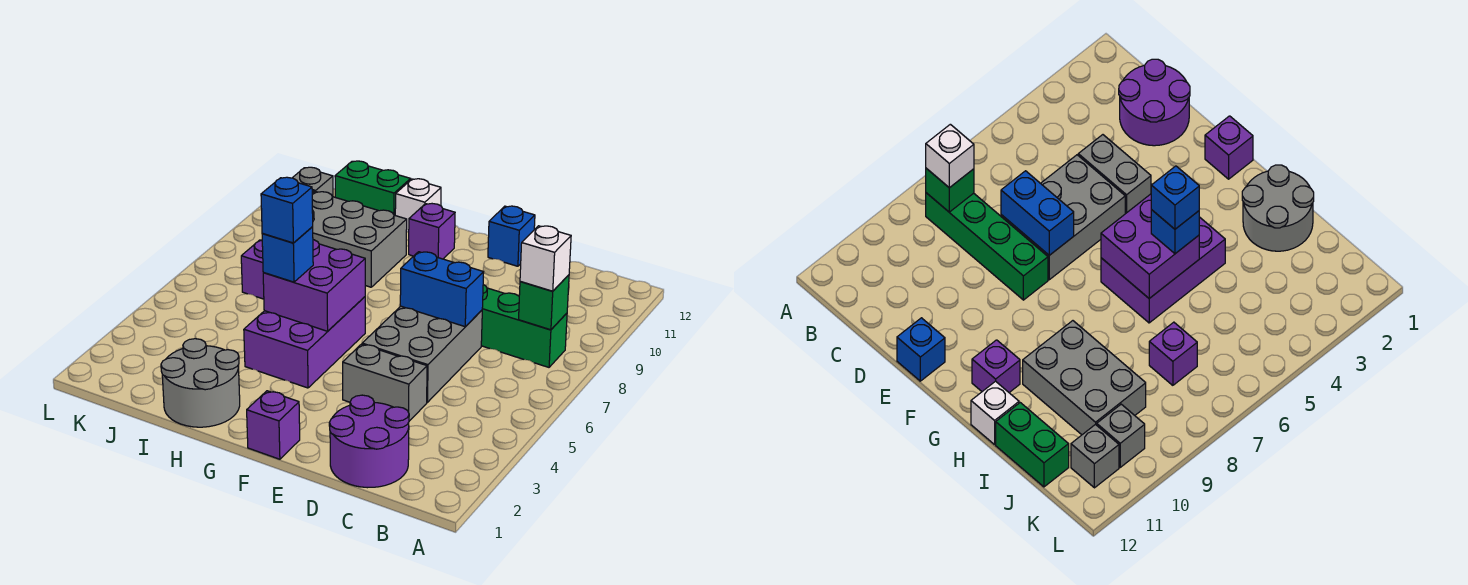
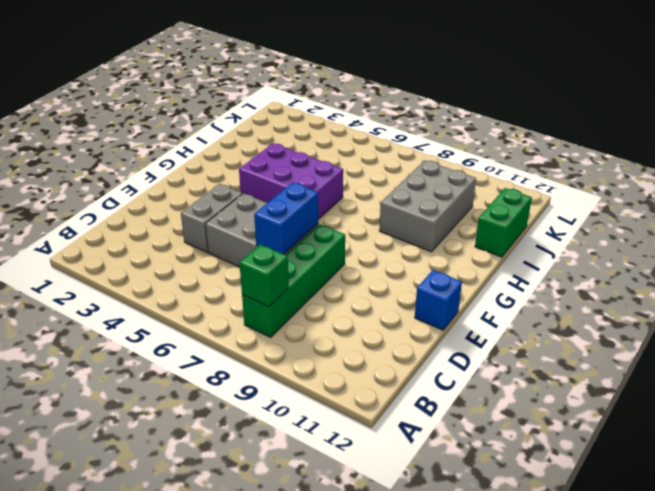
none -> purple round brick C1:D2 level 1
none -> purple brick F1 level 1
none -> purple brick G11 level 1

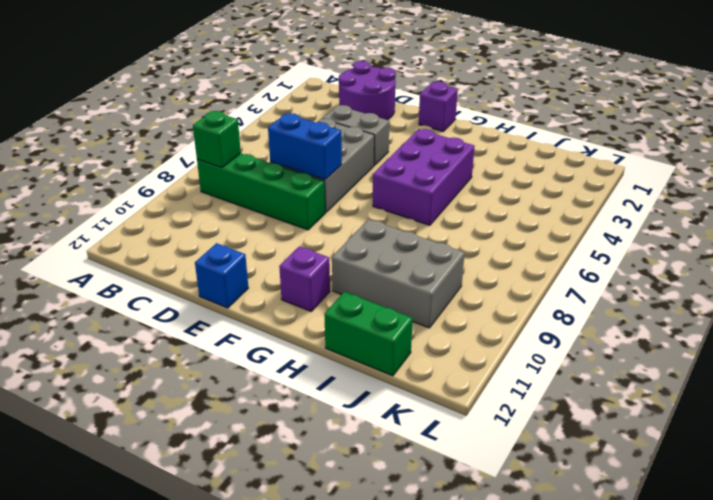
none -> grey round brick H1:I2 level 1
none -> white brick H12 level 1
none -> purple brick J7 level 1

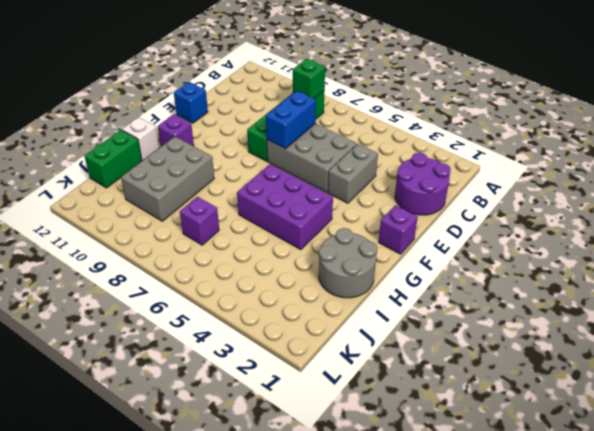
none -> grey brick K10 level 1
none -> grey brick K11 level 1
none -> purple brick G5:H6 level 2

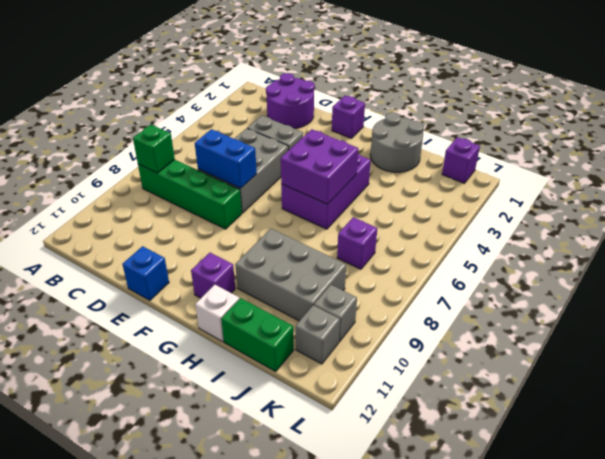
purple brick K1 level 1 -> none
none -> white brick B8 level 3
none -> blue brick H5 level 3
none -> blue brick H5 level 4

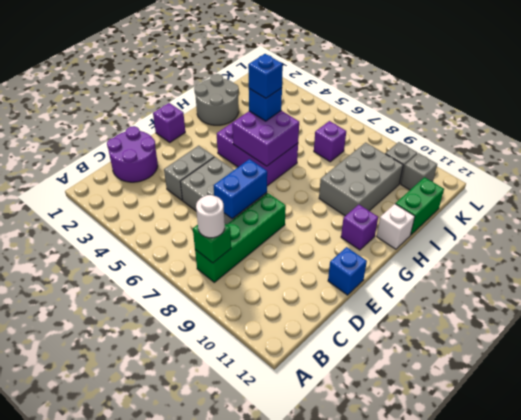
white round brick B8 level 3 -> white brick B8 level 3

